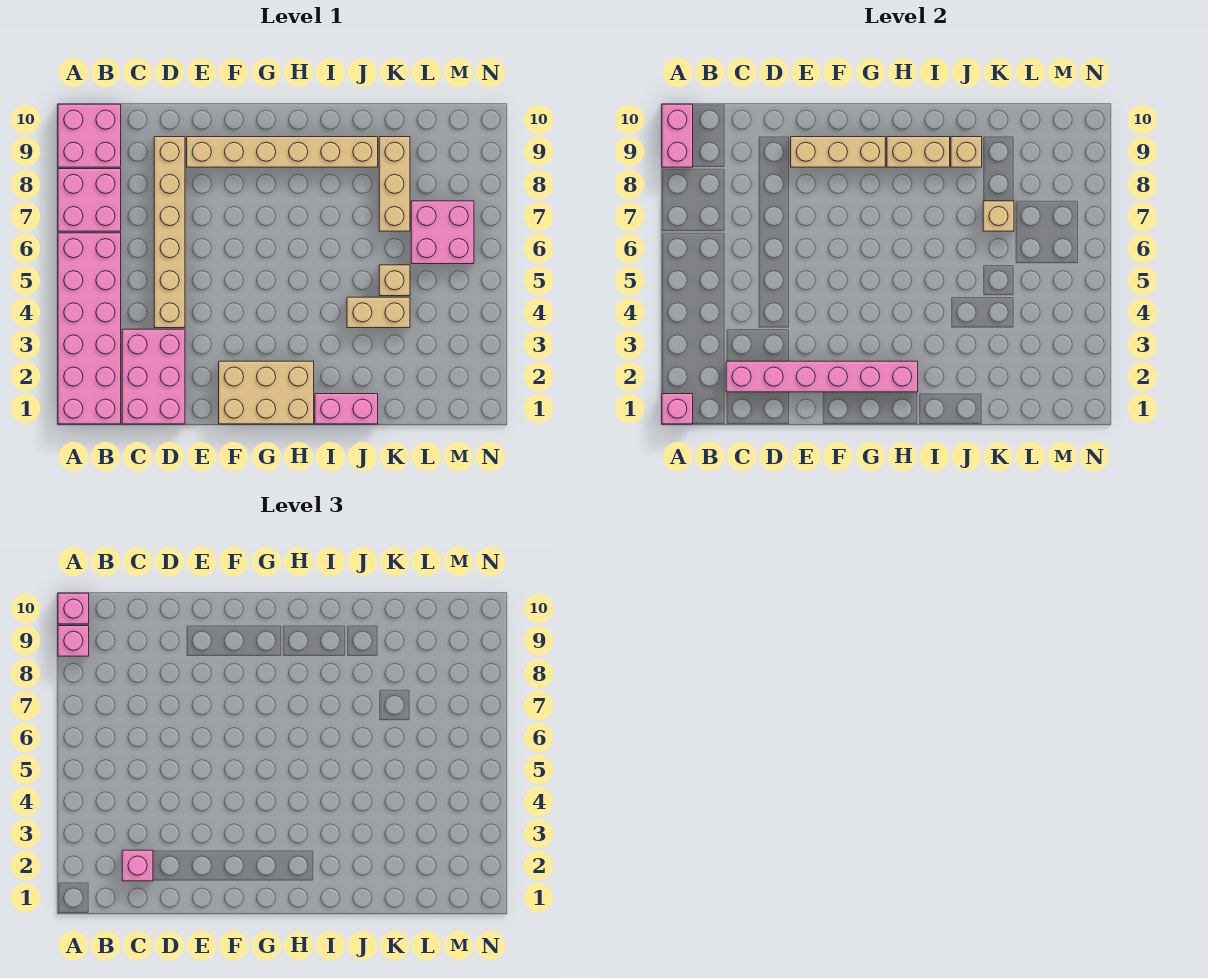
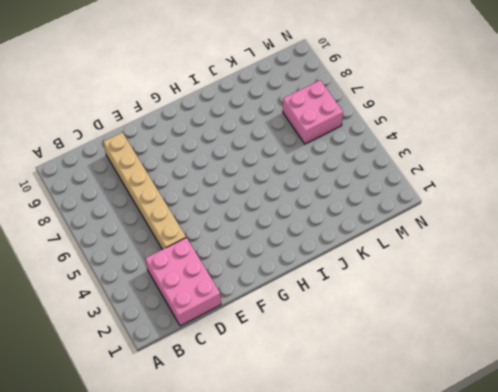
none -> pink brick A1:B6 level 1
none -> pink brick A7:B8 level 1
none -> pink brick A9:B10 level 1

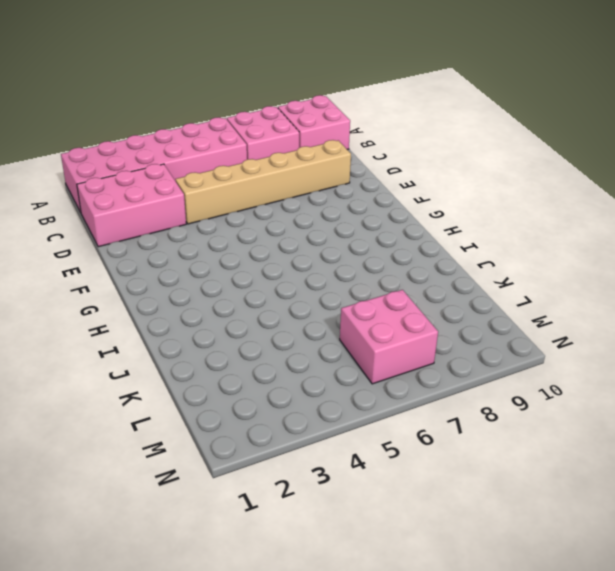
none -> tan brick E9:J9 level 1
none -> tan brick F1:H2 level 1
none -> pink brick I1:J1 level 1

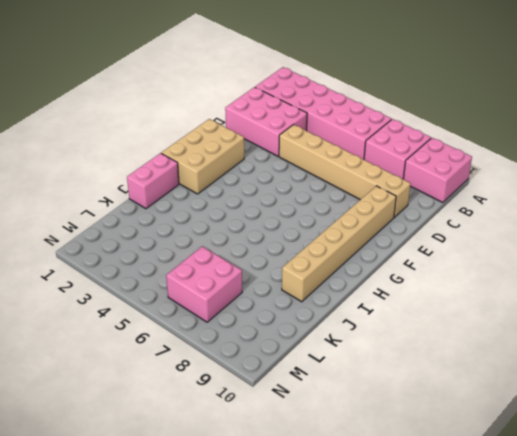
none -> tan brick J4:K4 level 1
none -> tan brick K5 level 1
none -> tan brick K7:K9 level 1

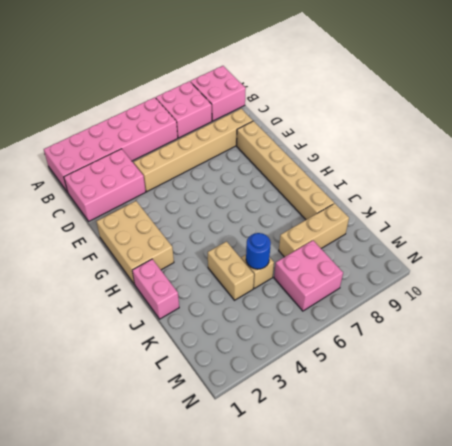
blue round brick K5 level 2 -> none
none -> pink brick A1 level 2
none -> pink brick A9:A10 level 2
none -> pink brick C2:H2 level 2

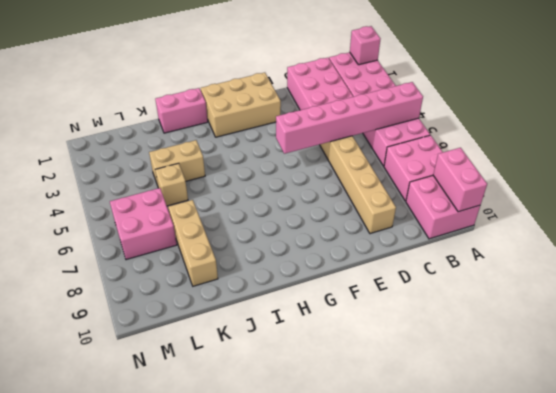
pink brick A5:F5 level 2 -> pink brick C2:H2 level 2
none -> tan brick E9:J9 level 1
none -> tan brick E9:G9 level 2
none -> tan brick H9:I9 level 2

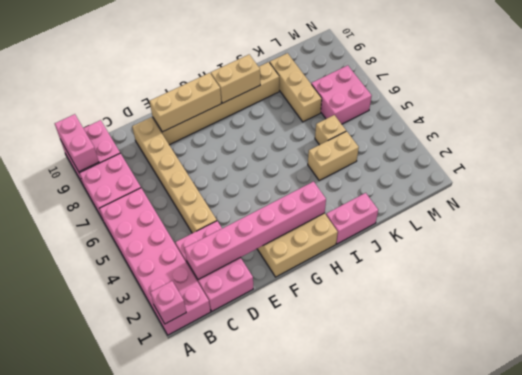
none -> tan brick J9 level 2
none -> tan brick K7 level 2
none -> pink brick A9 level 3

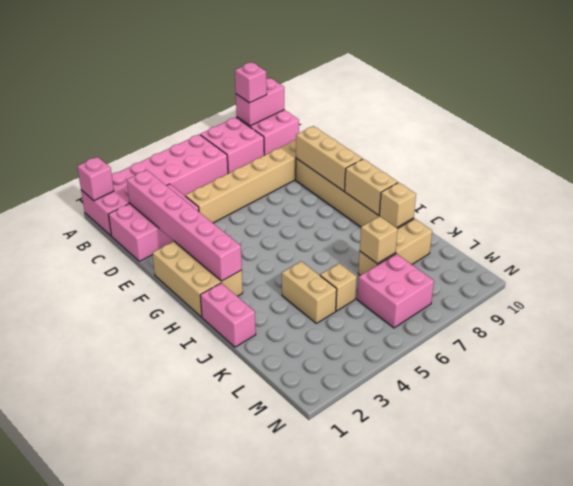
none -> pink brick A10 level 3
none -> pink brick C2 level 3

